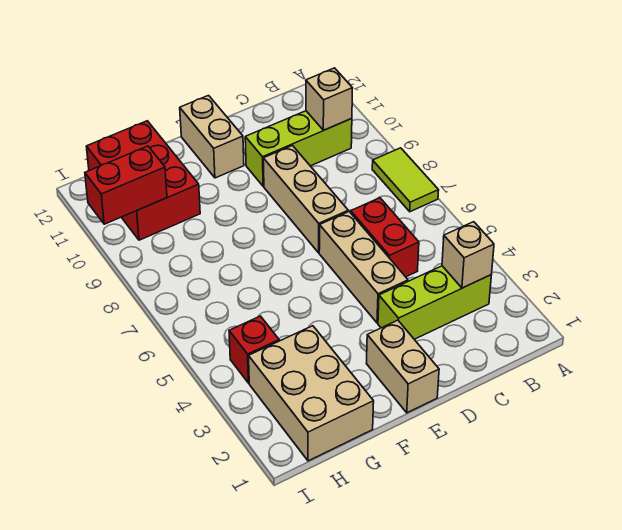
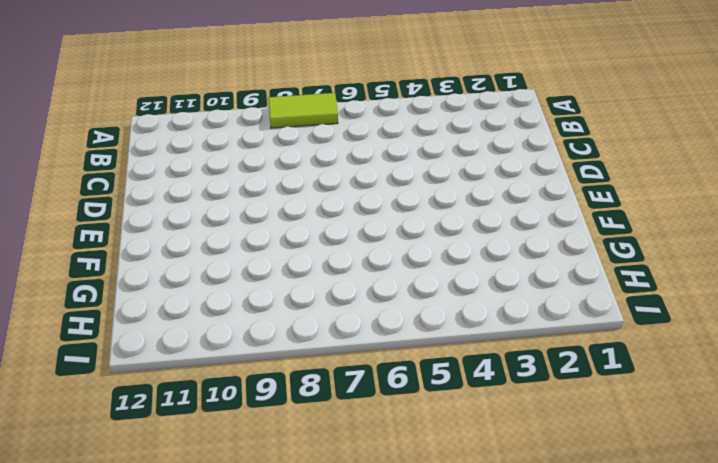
none -> lime brick B3:D3 level 1
none -> lime brick B10:D10 level 1
none -> red brick C5:C6 level 1

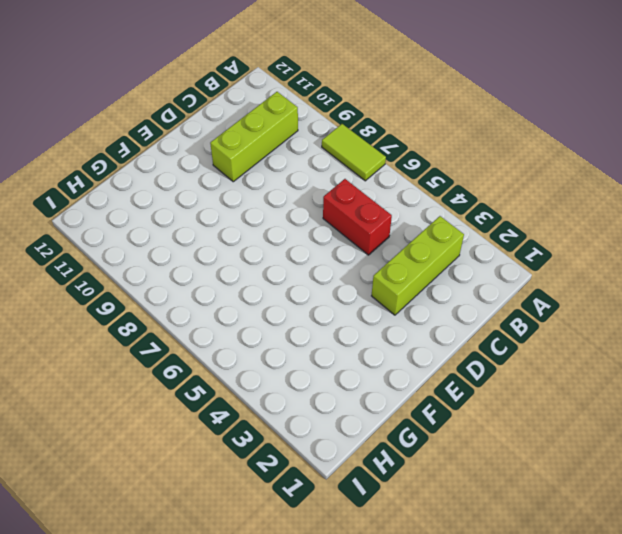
none -> tan brick D4:D6 level 1
none -> tan brick D7:D9 level 1
none -> tan brick E1:E2 level 1

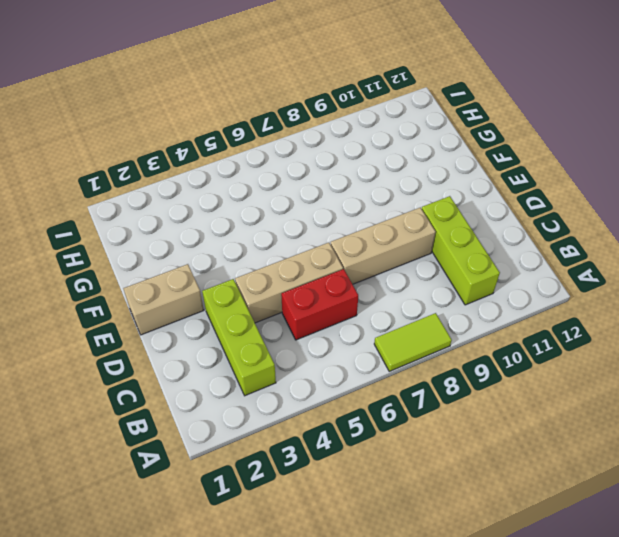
none -> tan brick E11:E12 level 1
none -> tan brick G1:H3 level 1
none -> red brick G10:H12 level 1

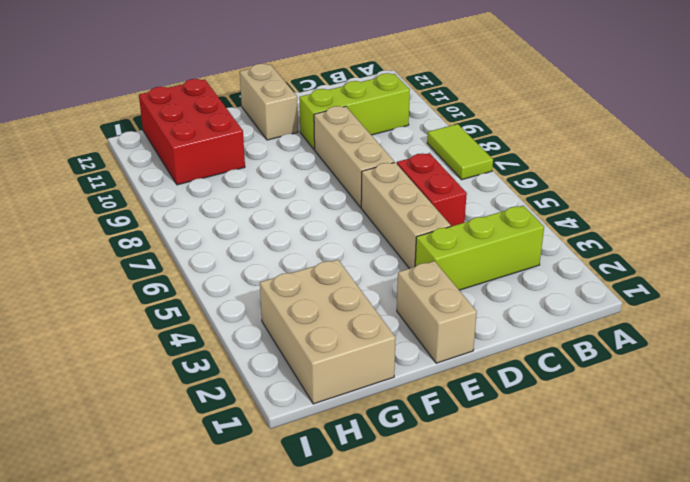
none -> red brick H4 level 1
none -> tan brick B3 level 2
none -> tan brick B10 level 2

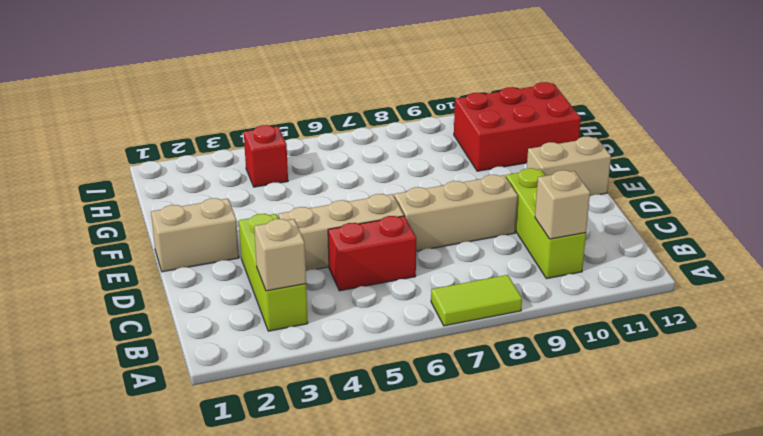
none -> tan brick G1:H3 level 1
none -> red brick H10:I10 level 2

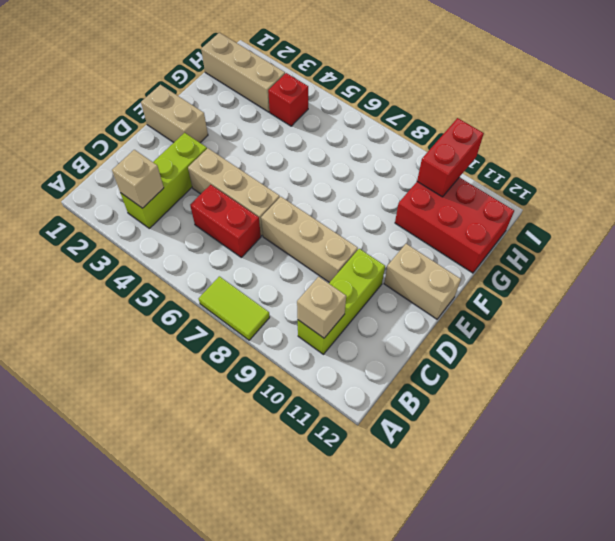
tan brick H1:H3 level 1 -> tan brick G1:H3 level 1

